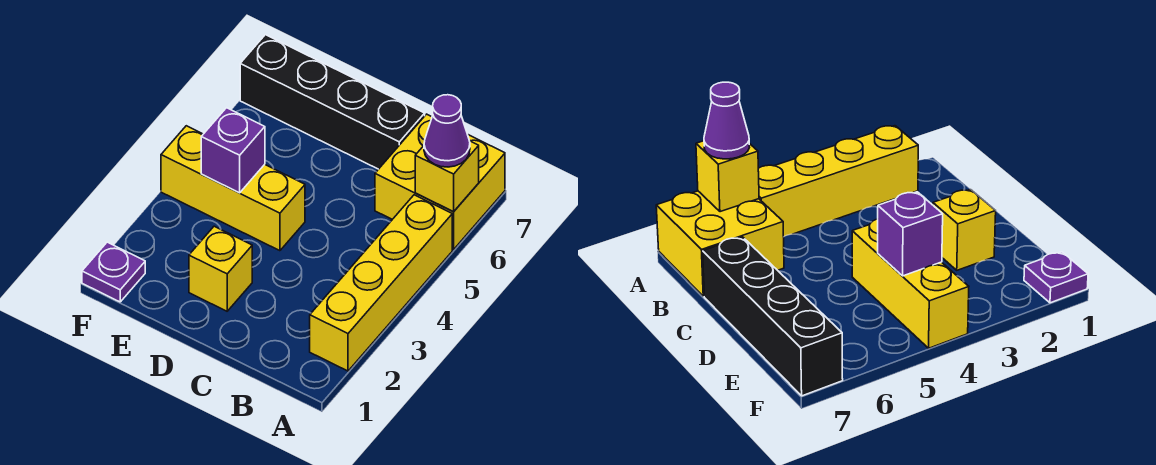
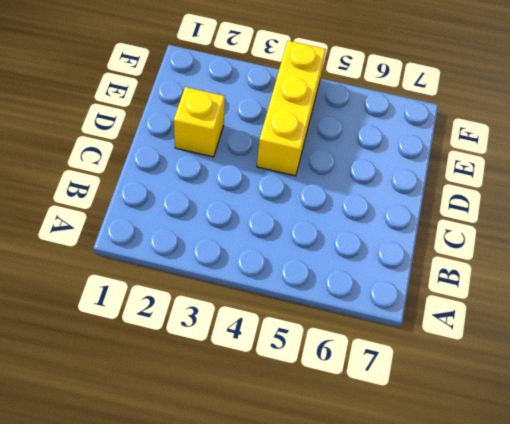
none -> yellow brick A2:A5 level 1
none -> yellow brick A6:B7 level 1

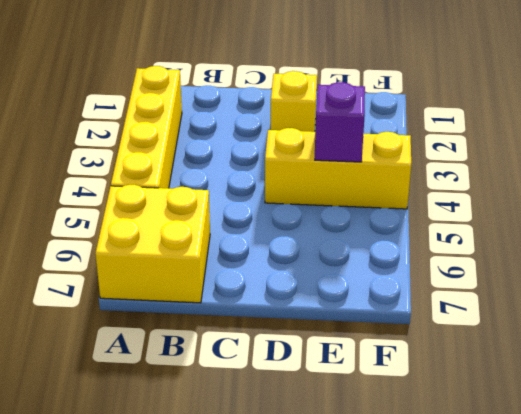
none -> black brick C7:F7 level 1
none -> purple plate F1 level 1

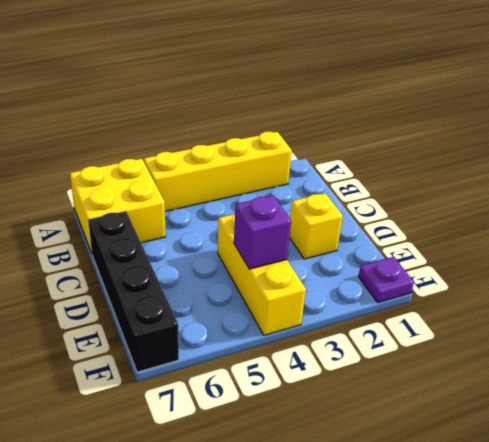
none -> yellow brick A6 level 2
none -> purple cone A6 level 3

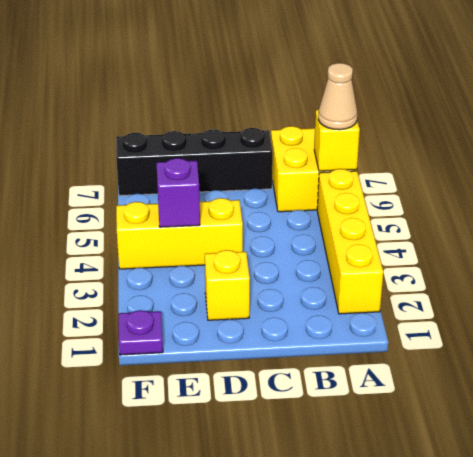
tan cone A6 level 3 -> purple cone A6 level 3

